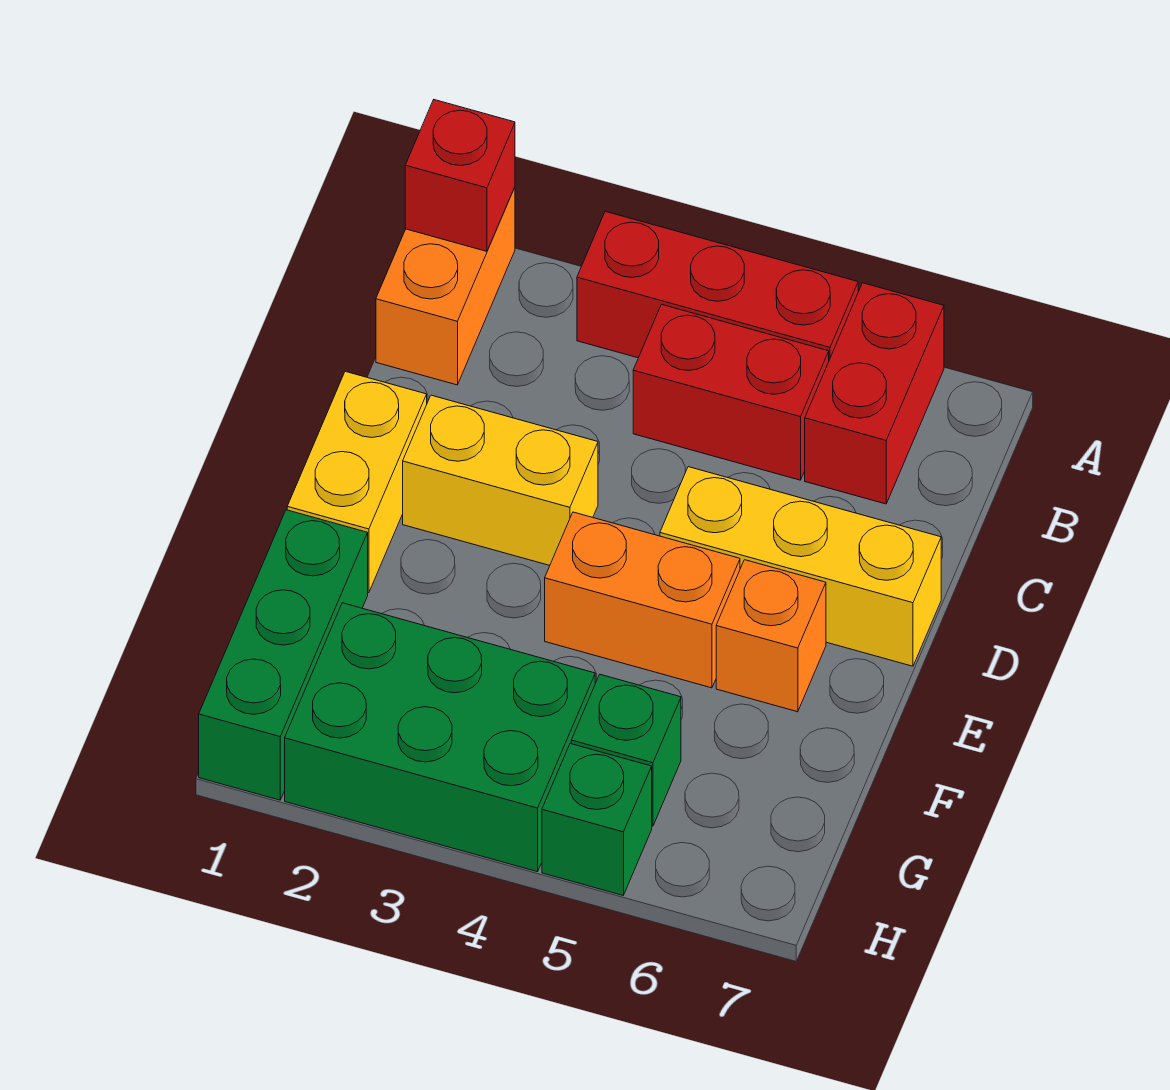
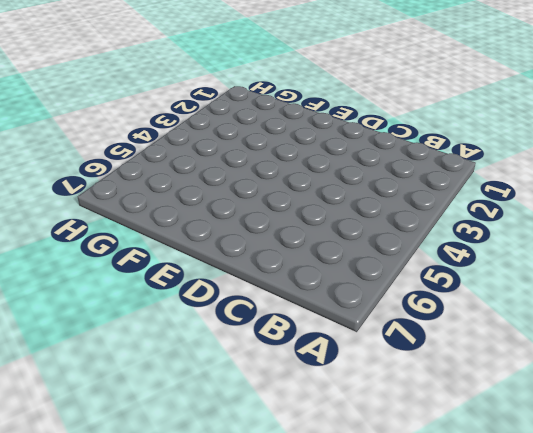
none -> orange brick A1:B1 level 1
none -> red brick A3:A5 level 1
none -> red brick A6:B6 level 1

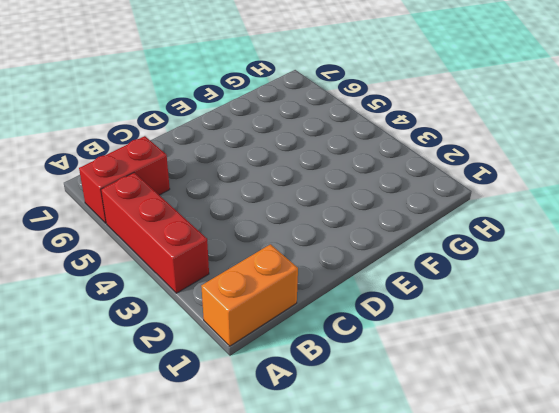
none -> red brick B4:B5 level 1
none -> yellow brick D1:E1 level 1
none -> yellow brick D2:D3 level 1

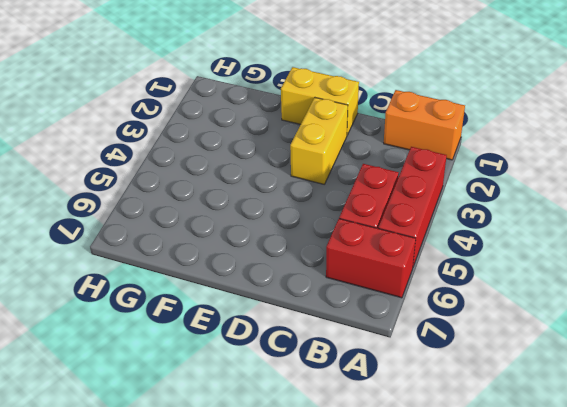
none -> yellow brick D5:D7 level 1
none -> orange brick E4:E5 level 1
none -> orange brick E6 level 1

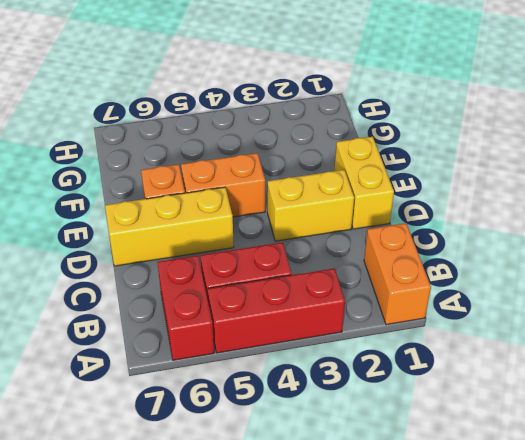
none -> green brick F1:H1 level 1
none -> green brick G2:H4 level 1
none -> green brick G5 level 1

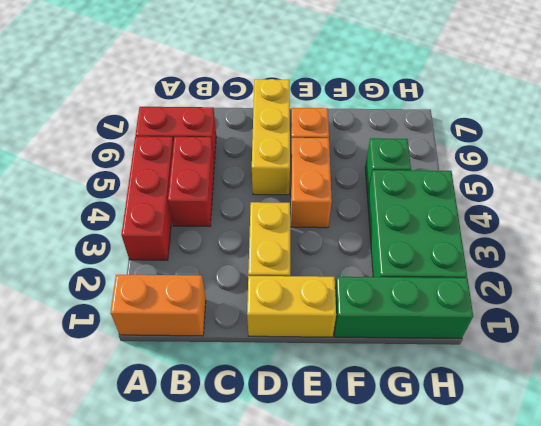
none -> green brick H5 level 1
none -> red brick A1 level 2

